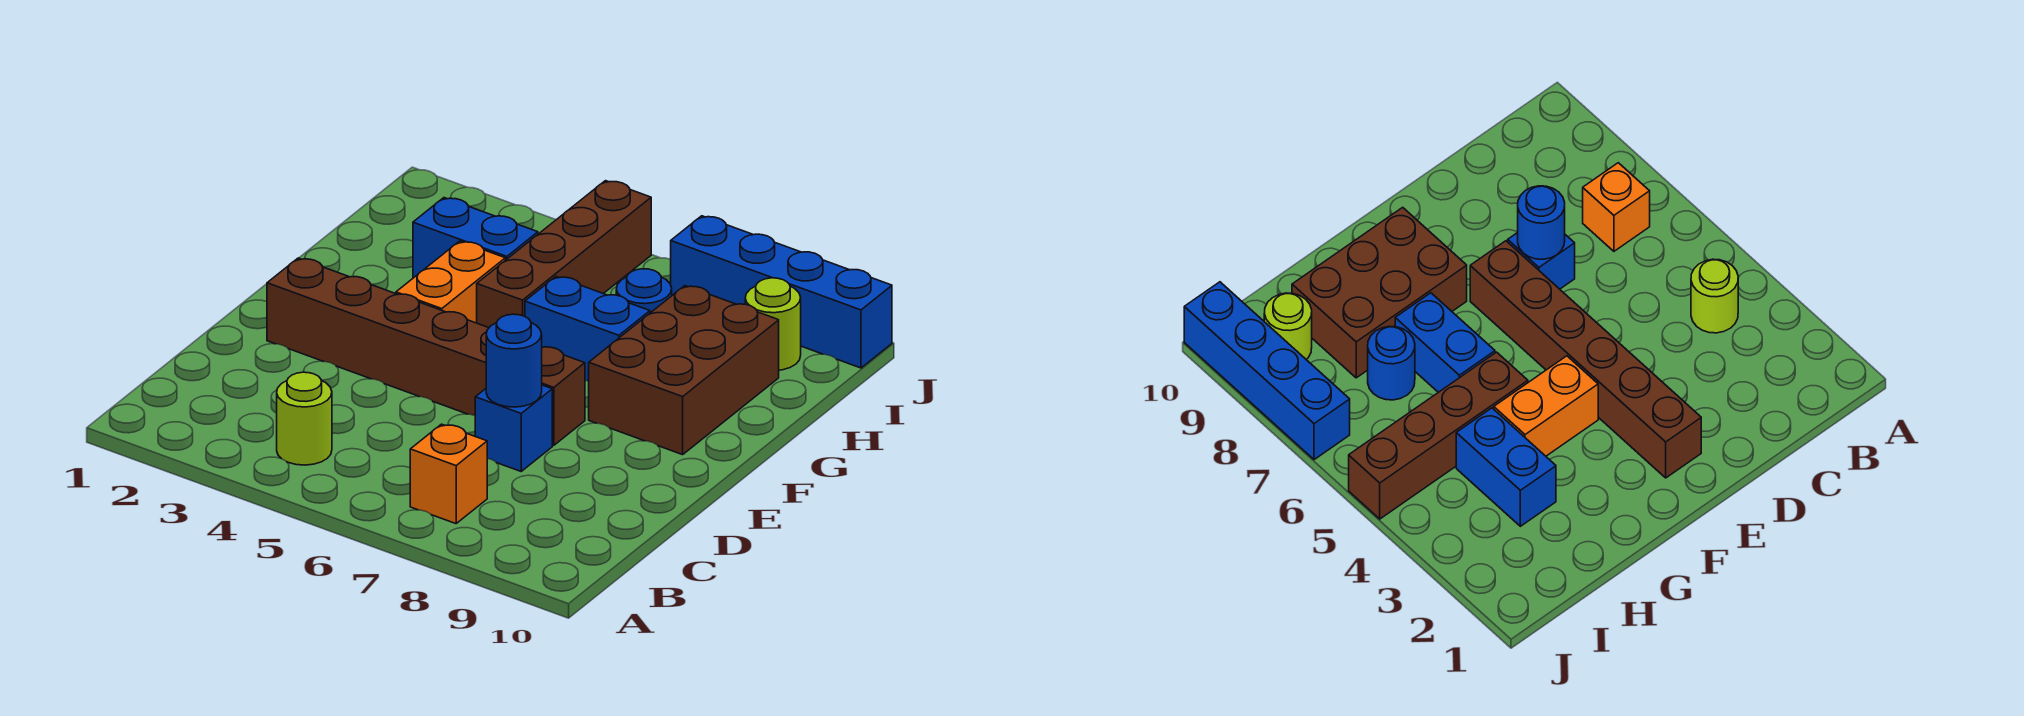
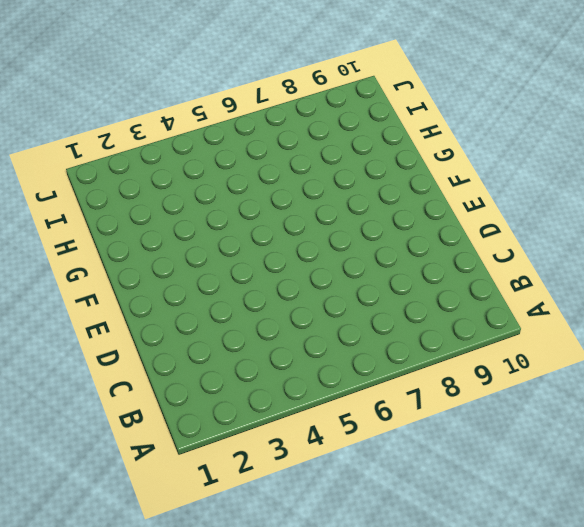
none -> lime round brick B4 level 1
none -> orange brick B7 level 1
none -> blue brick D7 level 1

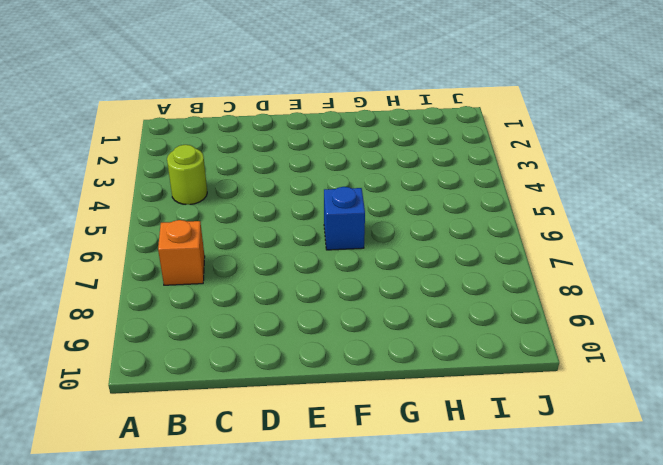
blue brick F6 level 1 -> blue brick D7 level 1
none -> brown brick E2:E7 level 1
none -> orange brick F4:G4 level 1
none -> brown brick F8:H9 level 1

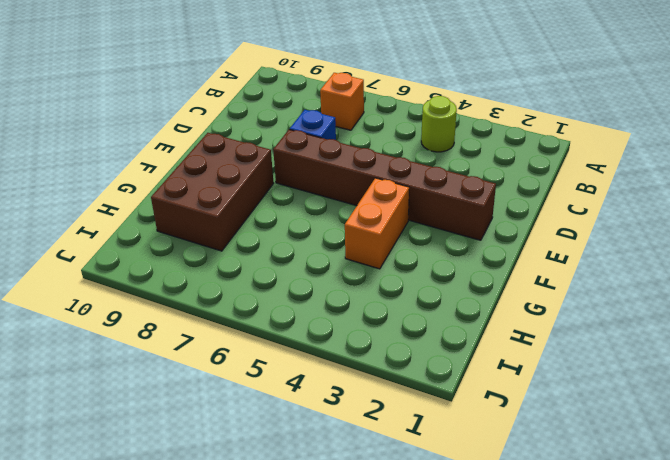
none -> brown brick G5:J5 level 1
none -> blue brick G6:G7 level 1
none -> blue brick H3:H4 level 1

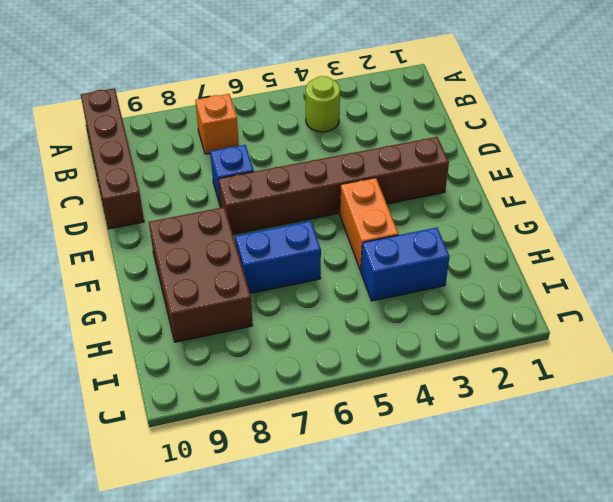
brown brick A10:D10 level 1 -> brown brick G5:J5 level 1
none -> blue round brick H7 level 1
none -> lime round brick I9 level 1
none -> blue brick J7:J10 level 1

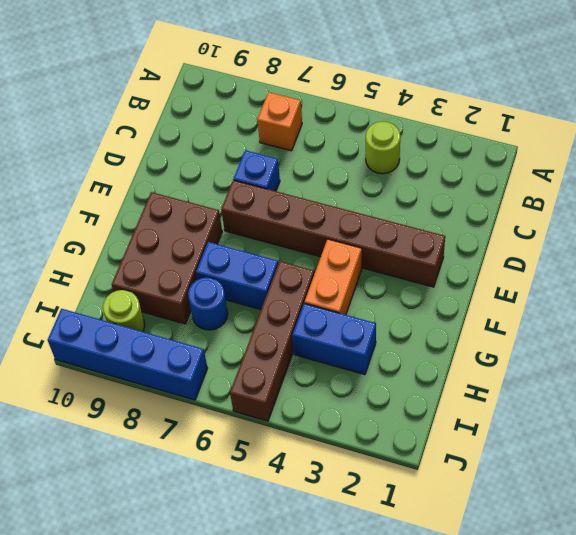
none -> blue round brick D7 level 2

